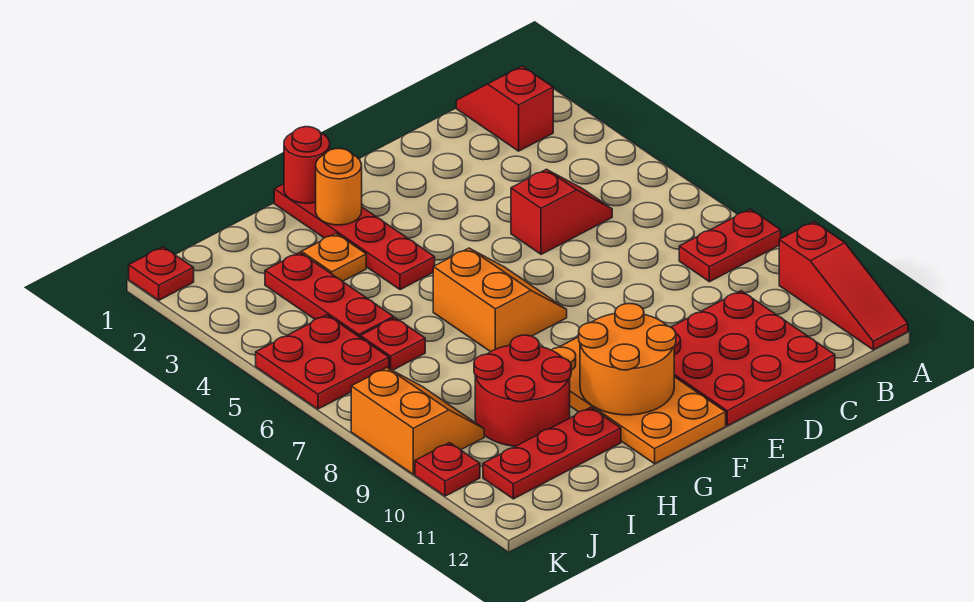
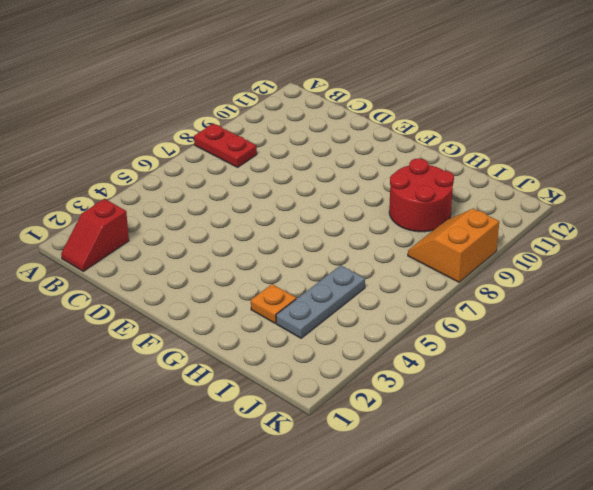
grey plate I3:I5 level 1 -> red plate I3:I5 level 1
none -> red slope A10:A12 level 1 top 10
none -> red slope C5:D5 level 1 top D
none -> red plate C10:E12 level 1

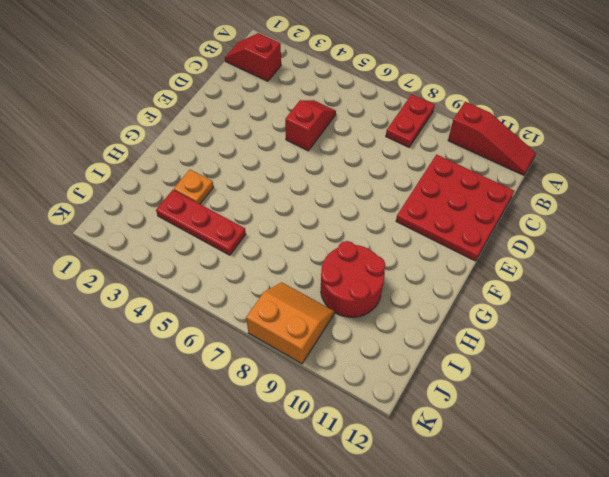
none -> orange slope F6:G7 level 1 top G
none -> orange plate F9:G12 level 1
none -> red plate G1:G4 level 1

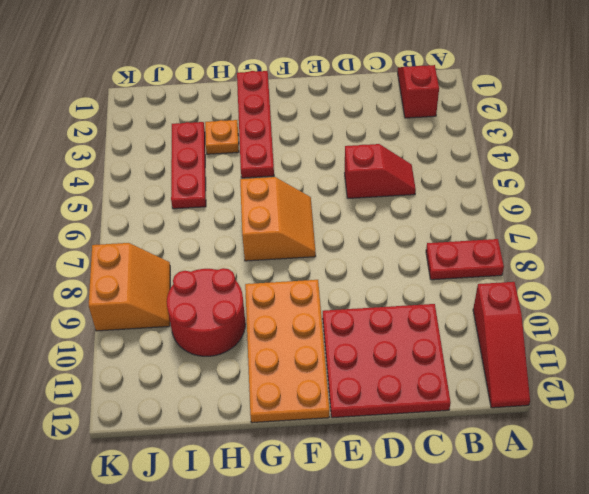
none -> red plate H11:J11 level 1
none -> red plate I6 level 1
none -> red plate J5:K6 level 1

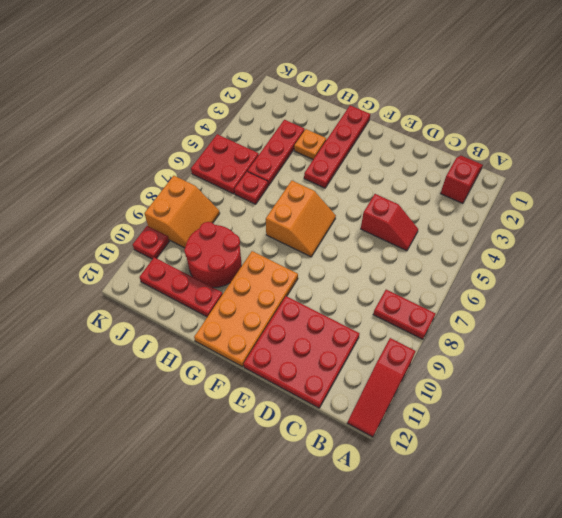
none -> red plate K1 level 1
none -> orange round brick F10:G11 level 2
none -> red round brick G1 level 2

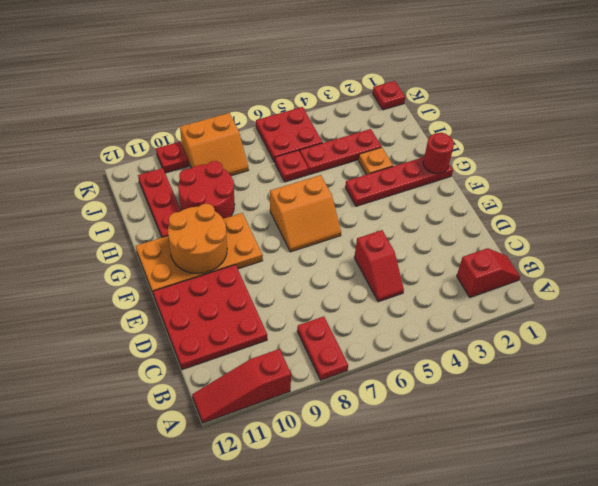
none -> orange round brick G2 level 2

